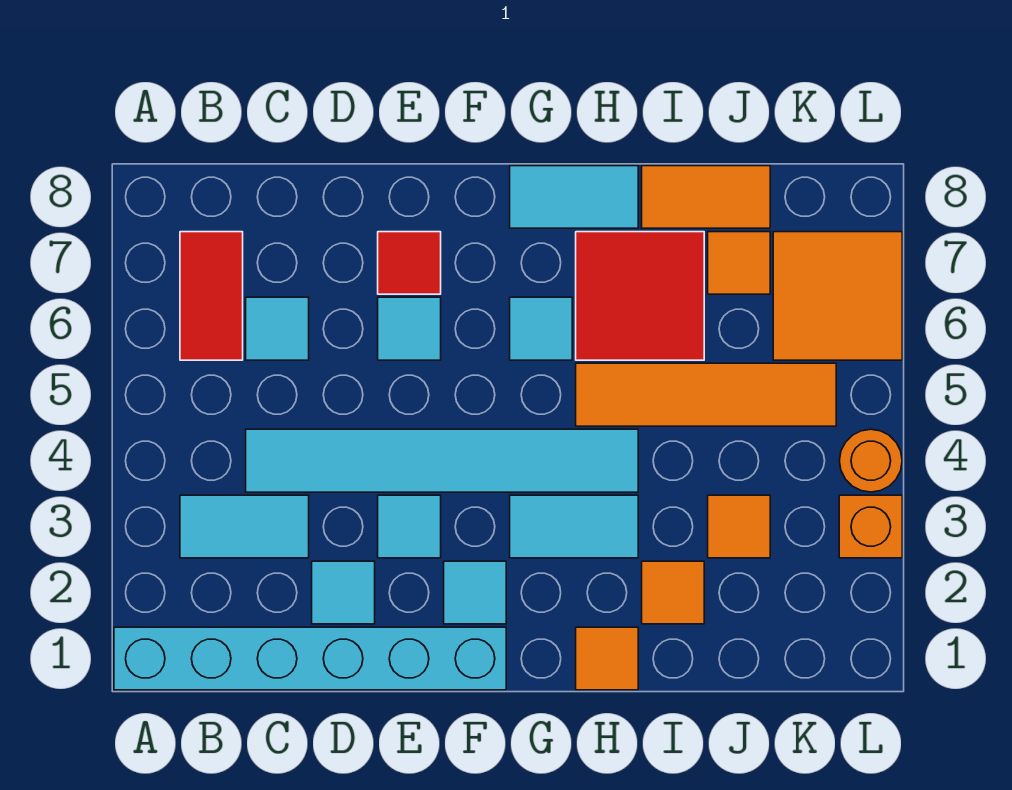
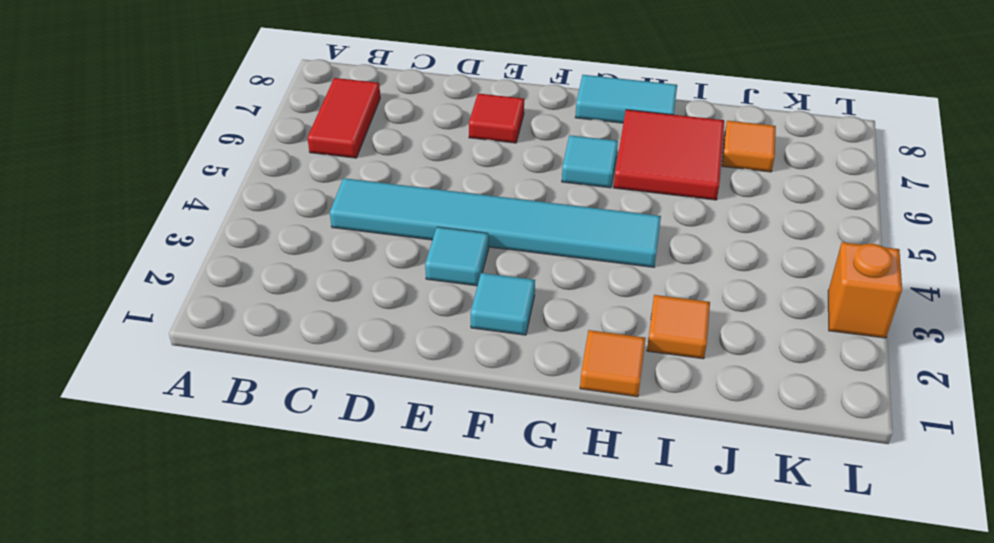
none -> cyan brick A1:F1 level 1
none -> cyan tile B3:C3 level 1
none -> cyan tile C6 level 1

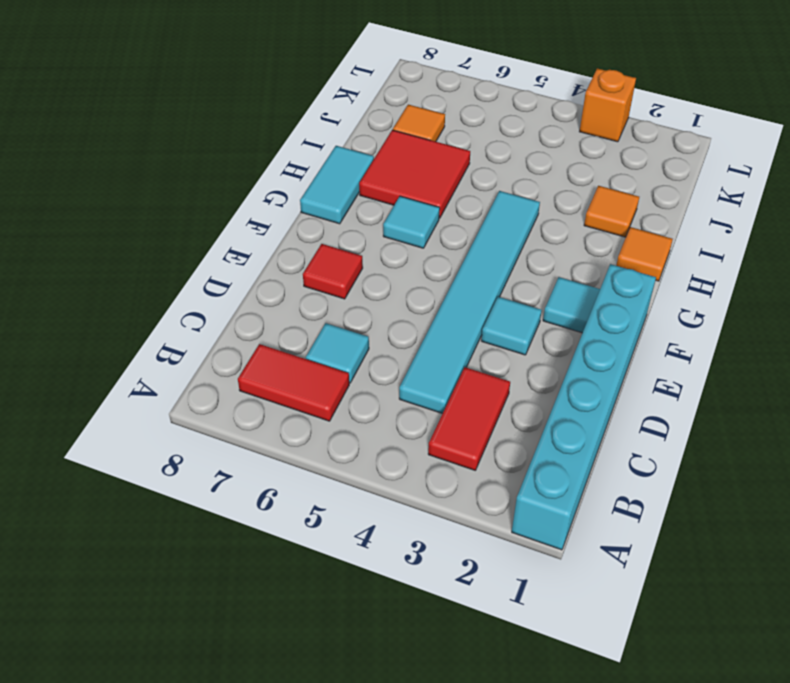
red tile B3:C3 level 1 -> cyan tile B3:C3 level 1
none -> cyan tile D2 level 1
none -> cyan tile E6 level 1
none -> cyan tile G3:H3 level 1

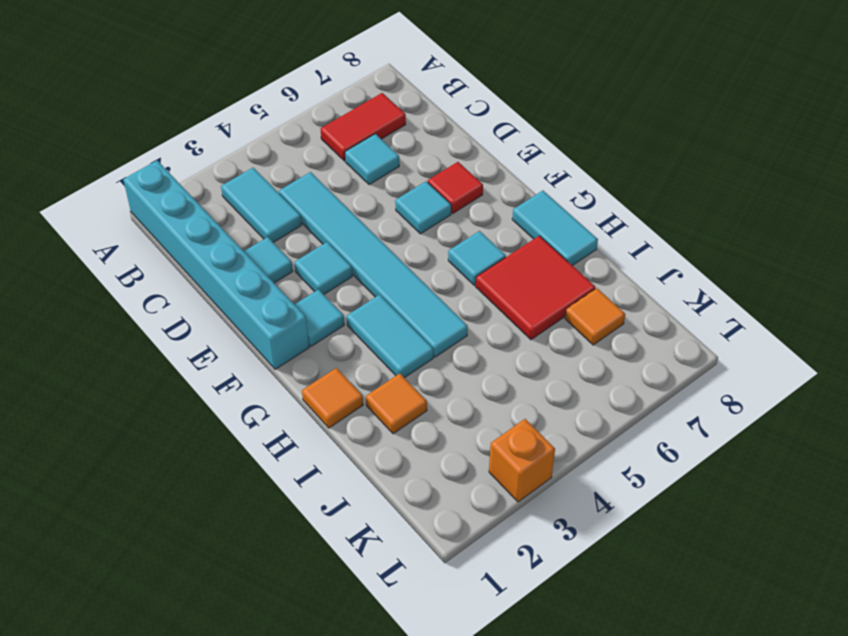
none -> orange tile H5:K5 level 1
none -> orange tile I8:J8 level 1
none -> orange tile J3 level 1

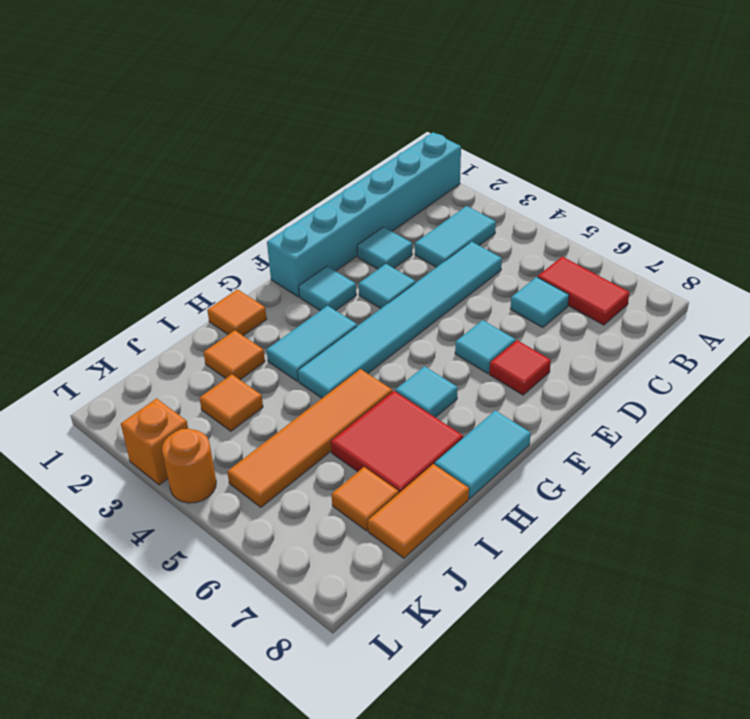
none -> orange tile K6:L7 level 1

